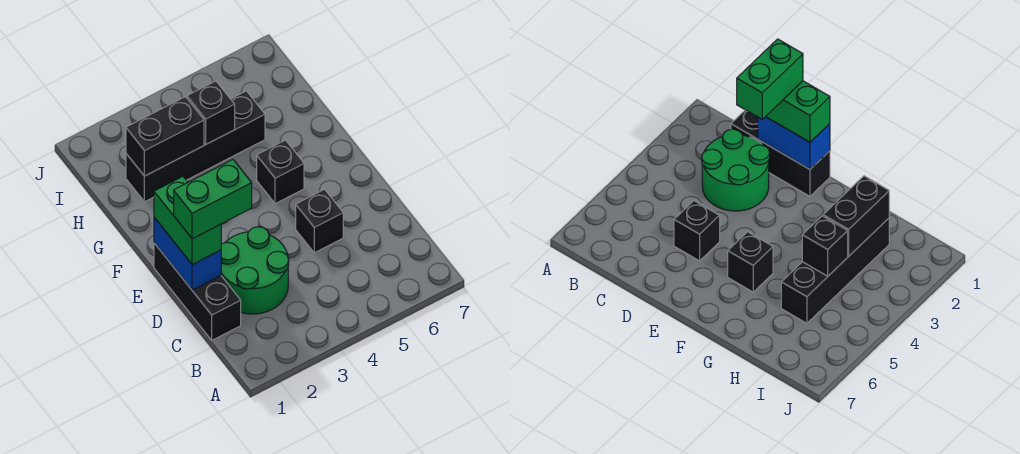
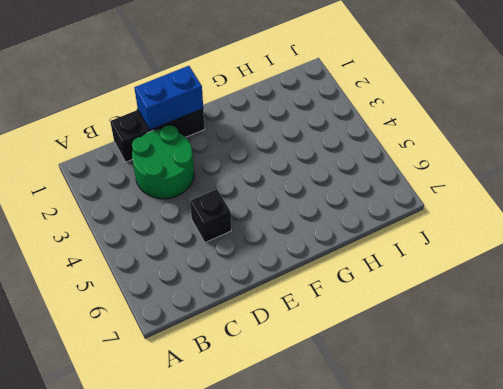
none -> black brick F5 level 1
none -> black brick H2:H5 level 1

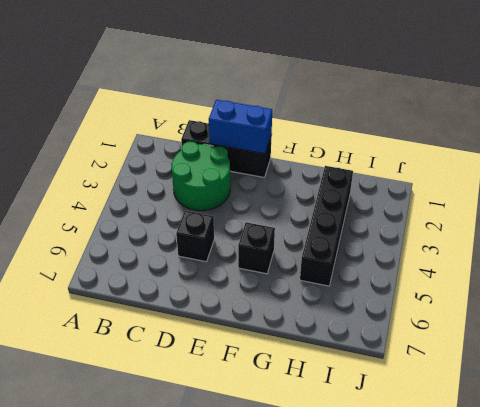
none -> black brick H2:H3 level 2
none -> black brick H4 level 2

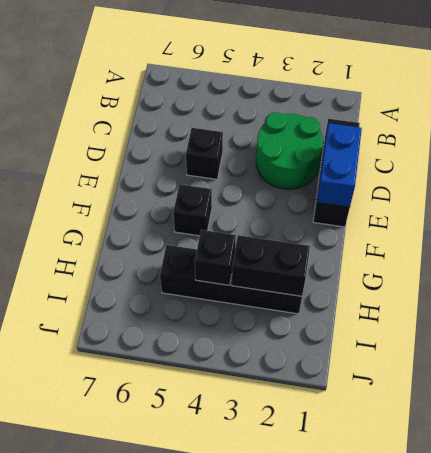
none -> green brick D1:E1 level 3
none -> green brick D1:D2 level 4

